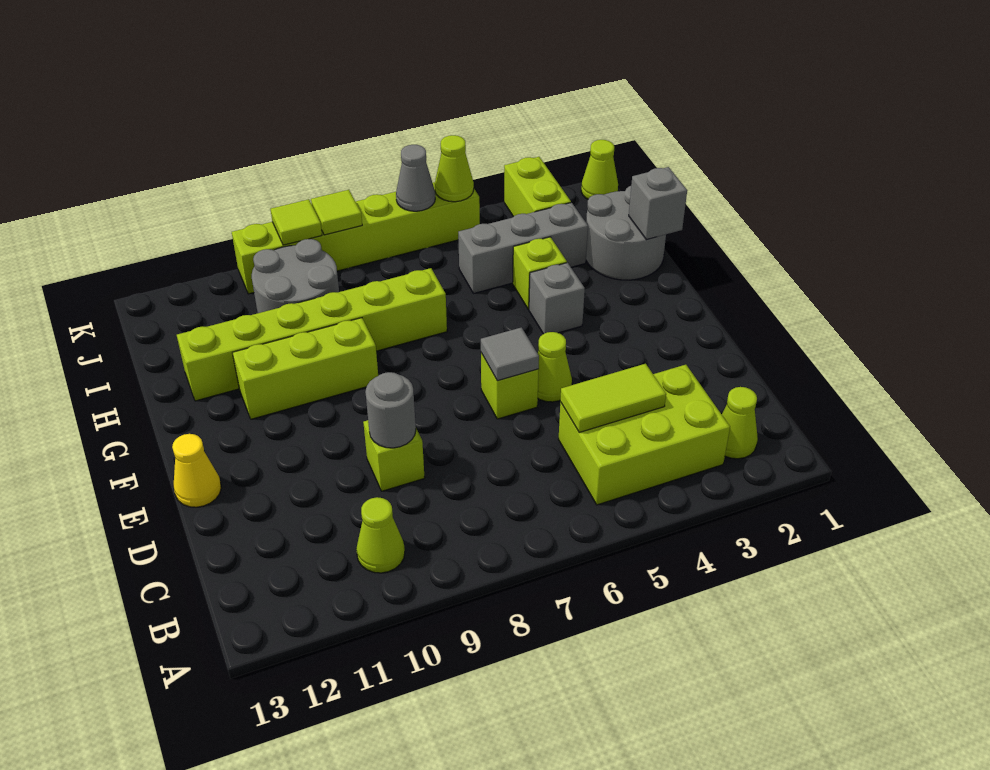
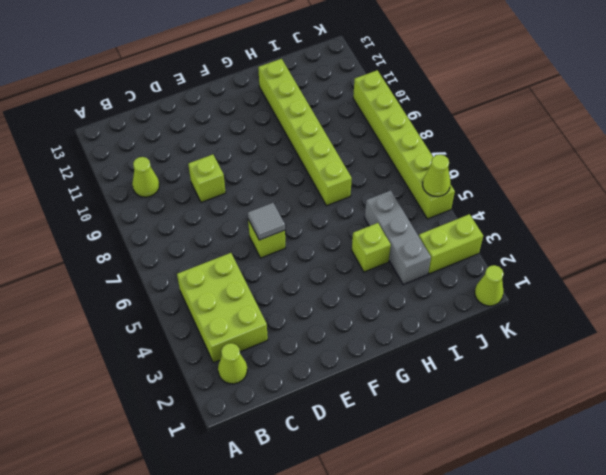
none -> lime cone E5 level 1
none -> yellow cone E13 level 1
none -> grey brick G4 level 1

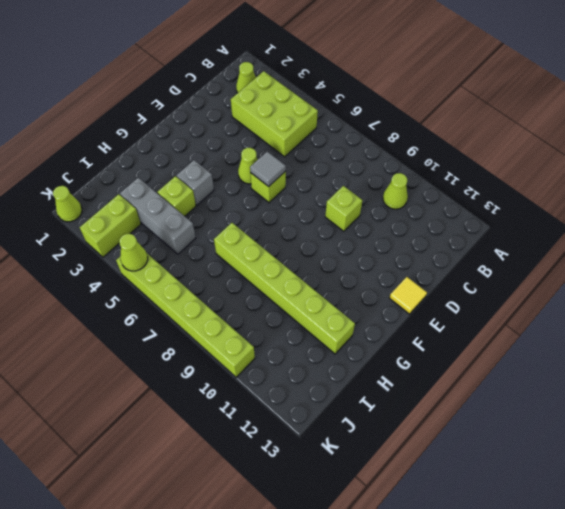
yellow tile E13 level 1 -> yellow cone E13 level 1
none -> lime brick G9:G11 level 1
none -> grey round brick H1:I2 level 1
none -> grey round brick I9:J10 level 1

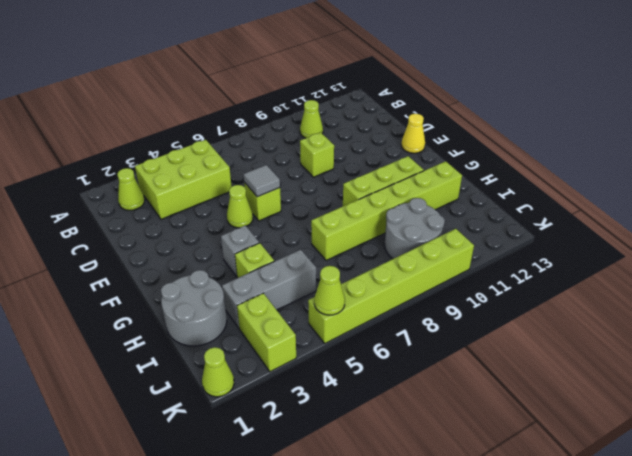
none -> lime tile C4:C5 level 2
none -> grey round brick D9 level 2
none -> grey brick H1 level 2

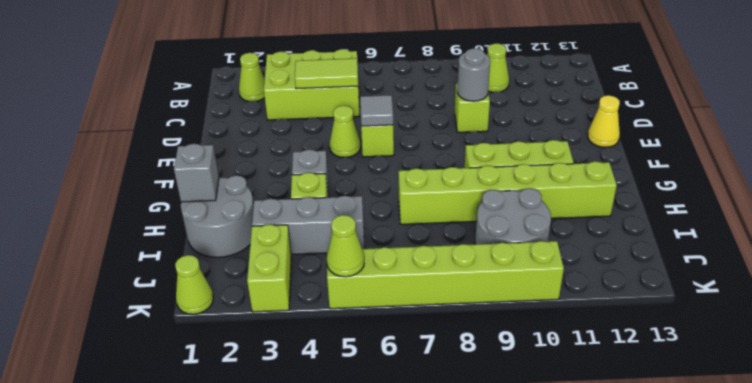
none -> grey cone K6 level 2
none -> lime tile K8 level 2
none -> lime tile K9 level 2

